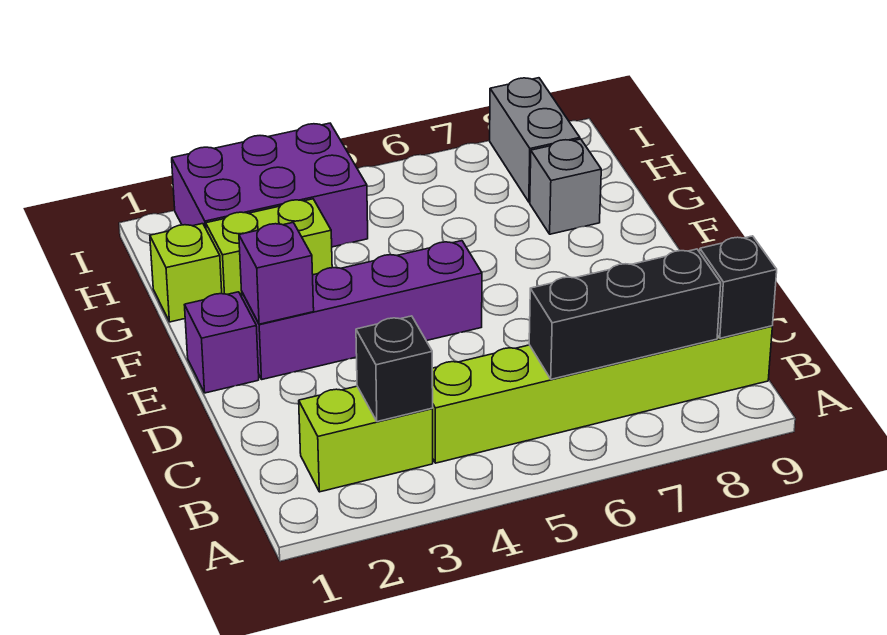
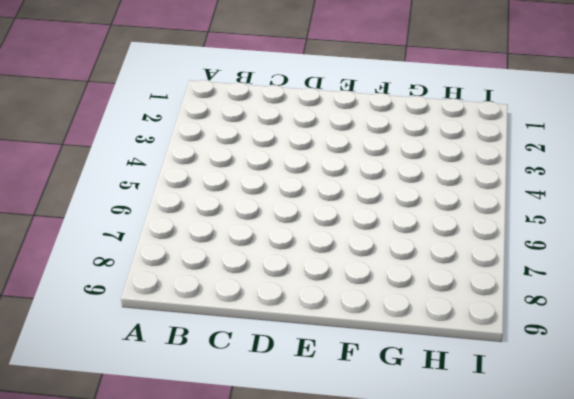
none -> lime brick B2:B3 level 1
none -> lime brick B4:B9 level 1
none -> purple brick E1 level 1

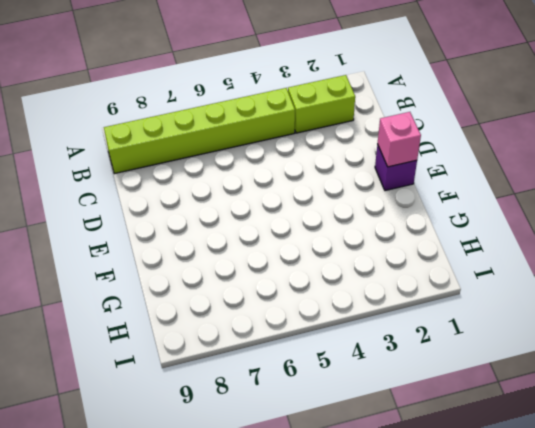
pink brick E1 level 2 -> none
none -> purple brick E2:E5 level 1
none -> lime brick G1 level 1
none -> lime brick G2:G3 level 1

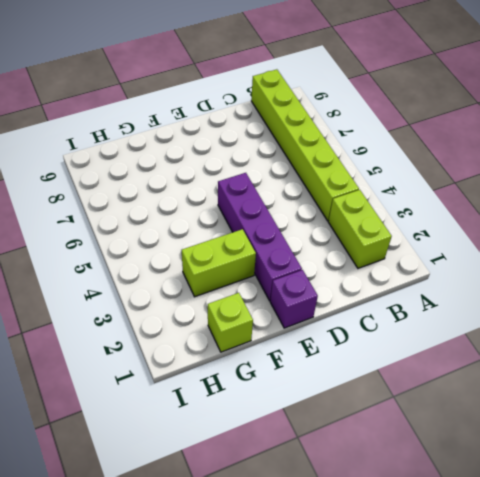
lime brick F3:G3 level 1 -> lime brick G2:G3 level 1
none -> grey brick G8 level 1
none -> purple brick H2:I4 level 1
none -> grey brick H8:I8 level 1

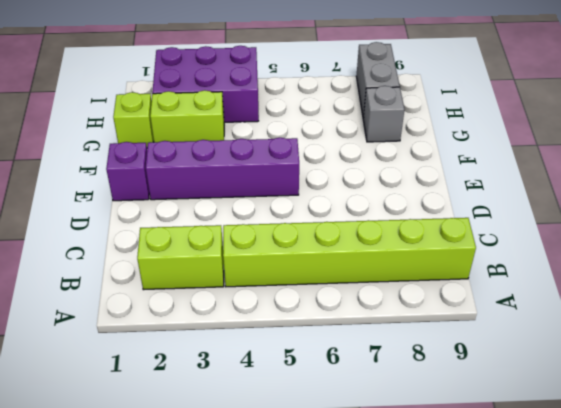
none -> black brick B3 level 2
none -> black brick B6:B8 level 2
none -> black brick B9 level 2

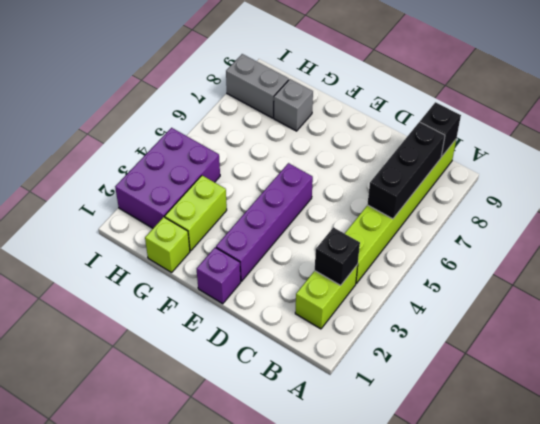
none -> purple brick E2 level 2

